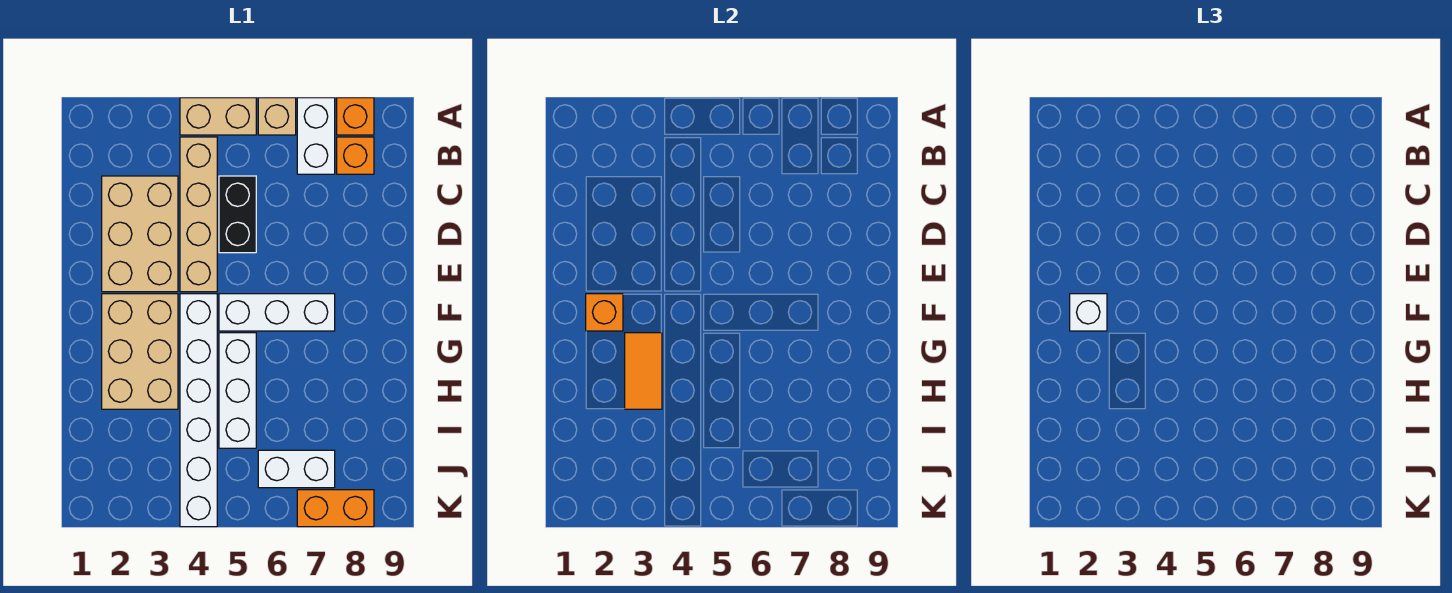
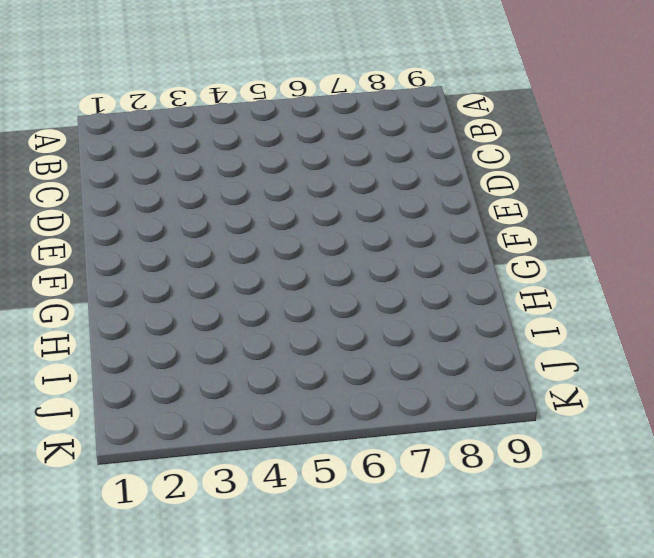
none -> tan brick A4:A5 level 1
none -> tan brick A6 level 1
none -> white brick A7:B7 level 1

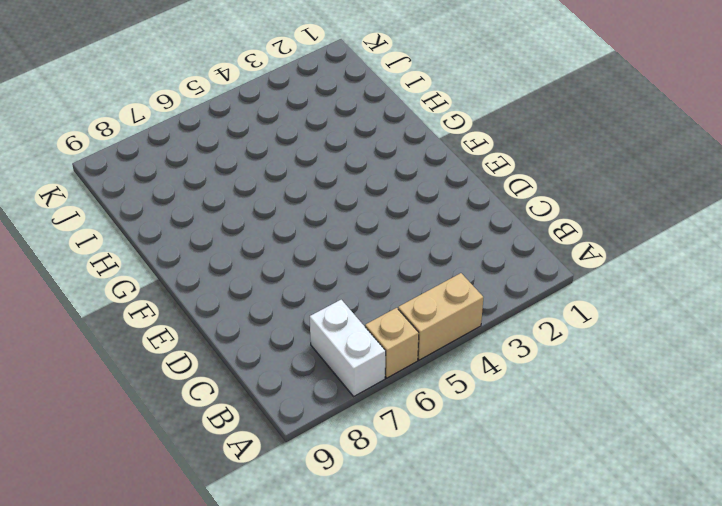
none -> orange brick A8 level 1
none -> tan brick B4:E4 level 1
none -> orange brick B8 level 1

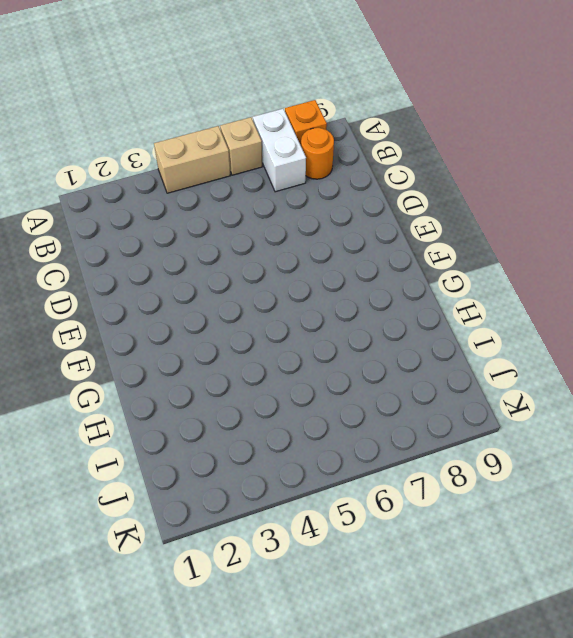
orange round brick B8 level 1 -> orange brick B8 level 1
none -> tan brick B4:E4 level 1
none -> tan brick C2:E3 level 1
none -> black brick C5:D5 level 1

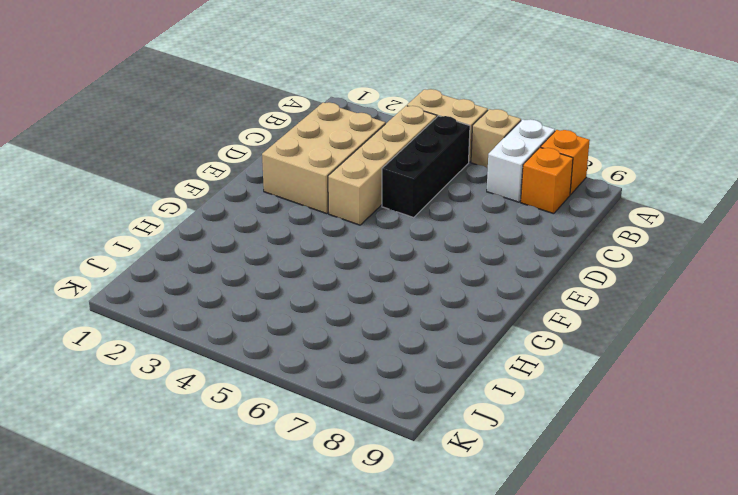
black brick B5:D5 level 1 -> black brick C5:D5 level 1
none -> tan brick F2:H3 level 1
none -> white brick F4:K4 level 1
none -> white brick F5:F7 level 1

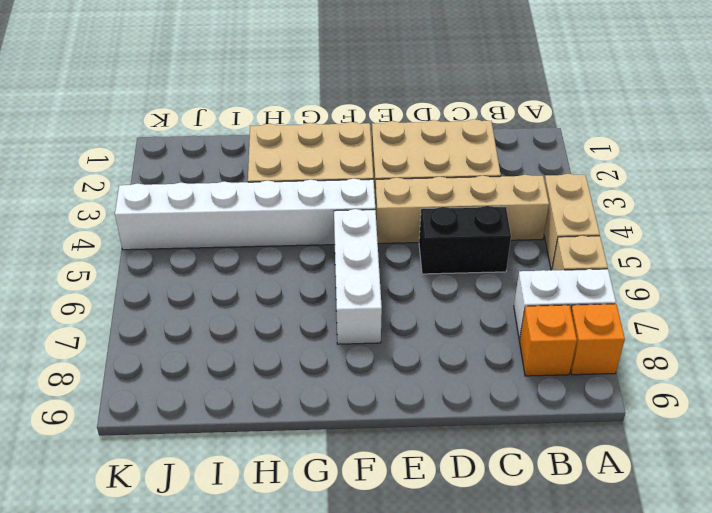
none -> white brick G5:I5 level 1
none -> white brick J6:J7 level 1
none -> orange brick K7:K8 level 1

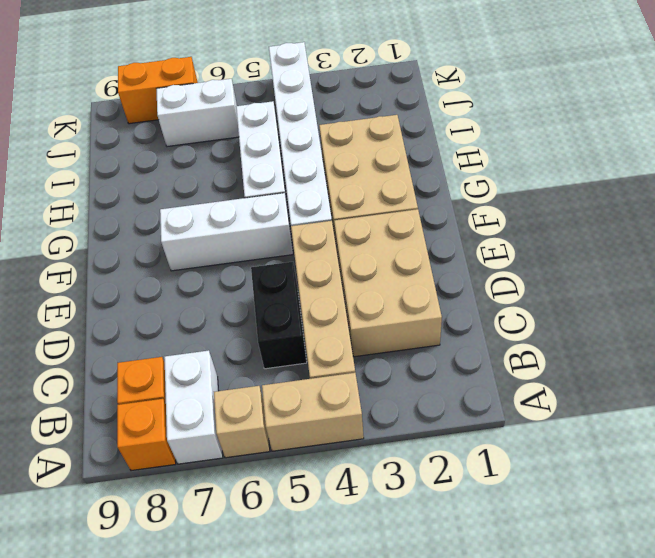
none -> orange brick F2 level 2
none -> orange tile G3:H3 level 2
none -> white brick F2 level 3

